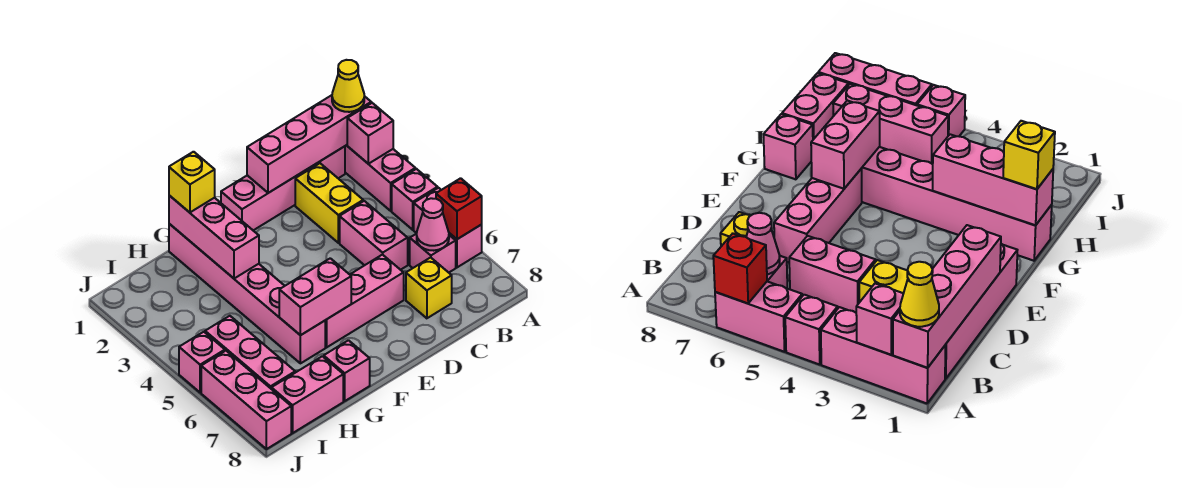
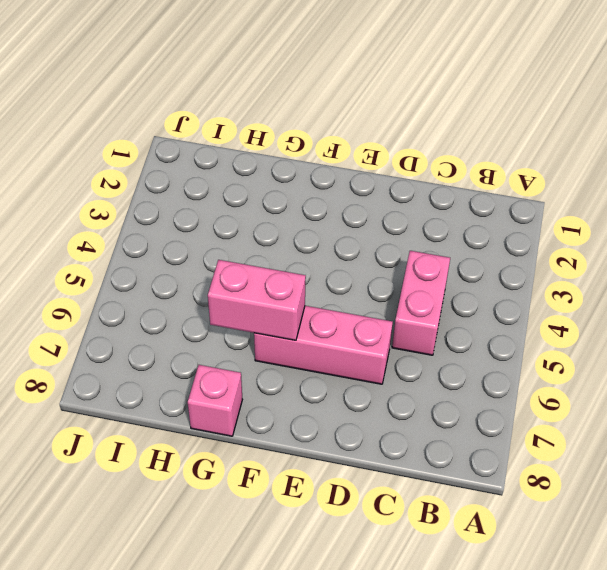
none -> pink brick A1:A3 level 1
none -> pink brick A4 level 1
none -> pink brick A5:A6 level 1

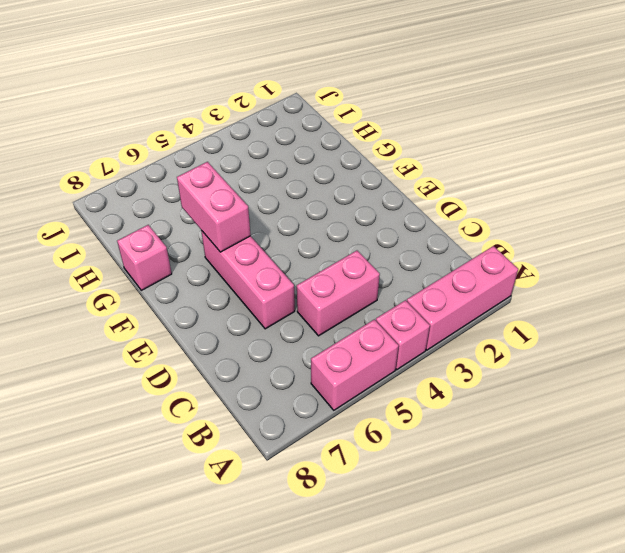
none -> pink brick B1:E1 level 1
none -> pink brick B6 level 1
none -> yellow brick C2:C3 level 1

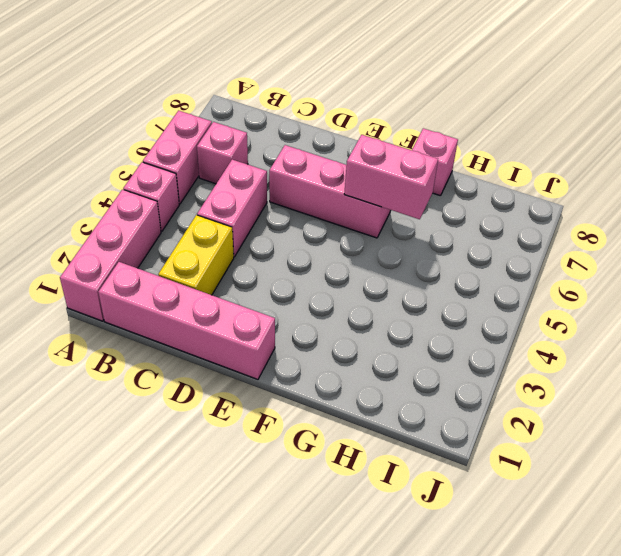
none -> yellow brick C7 level 1
none -> pink brick G1:G6 level 1
none -> pink brick H8:I8 level 1

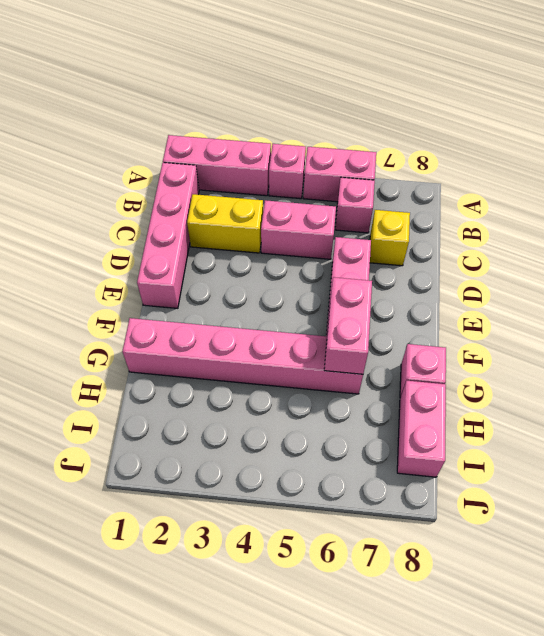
none -> pink brick I5:I7 level 1
none -> pink brick J5 level 1
none -> pink brick J6:J8 level 1

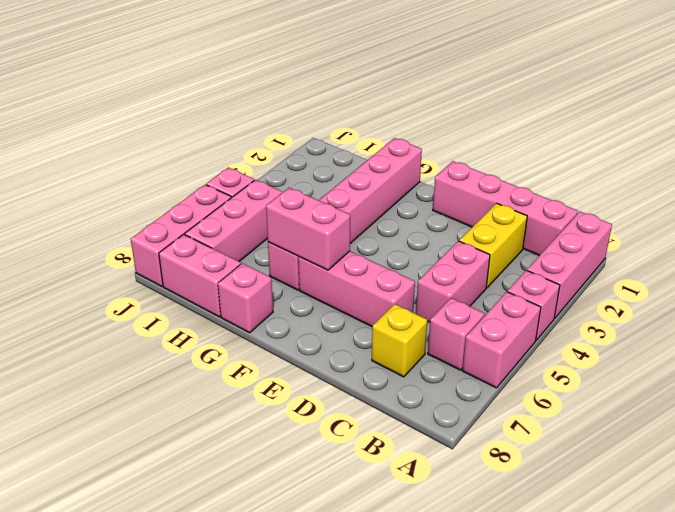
none -> pink brick A1:D1 level 2
none -> pink brick A2 level 2
none -> red brick A6 level 2

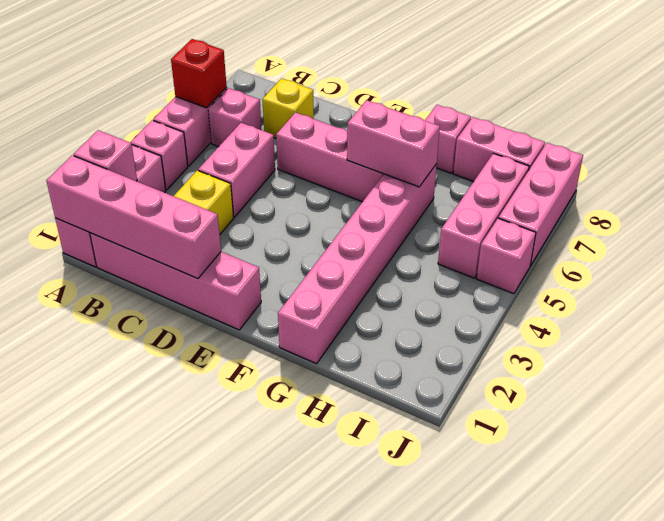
none -> pink cone B6 level 2
none -> pink brick G1:G3 level 2
none -> yellow cone A1 level 3

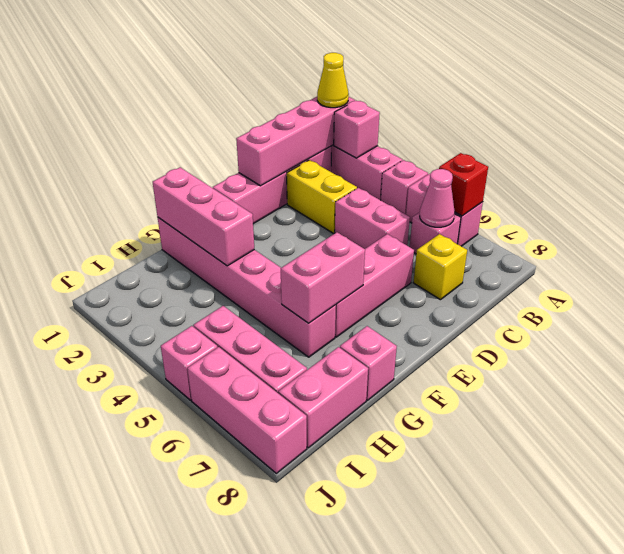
none -> yellow brick G1 level 3

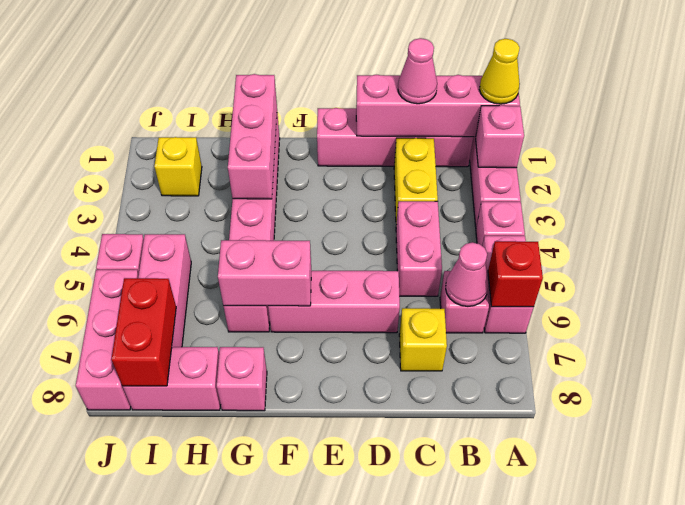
pink cone C1 level 3 -> none
yellow brick I2 level 1 -> yellow brick G1 level 3
red brick I7:I8 level 2 -> none

